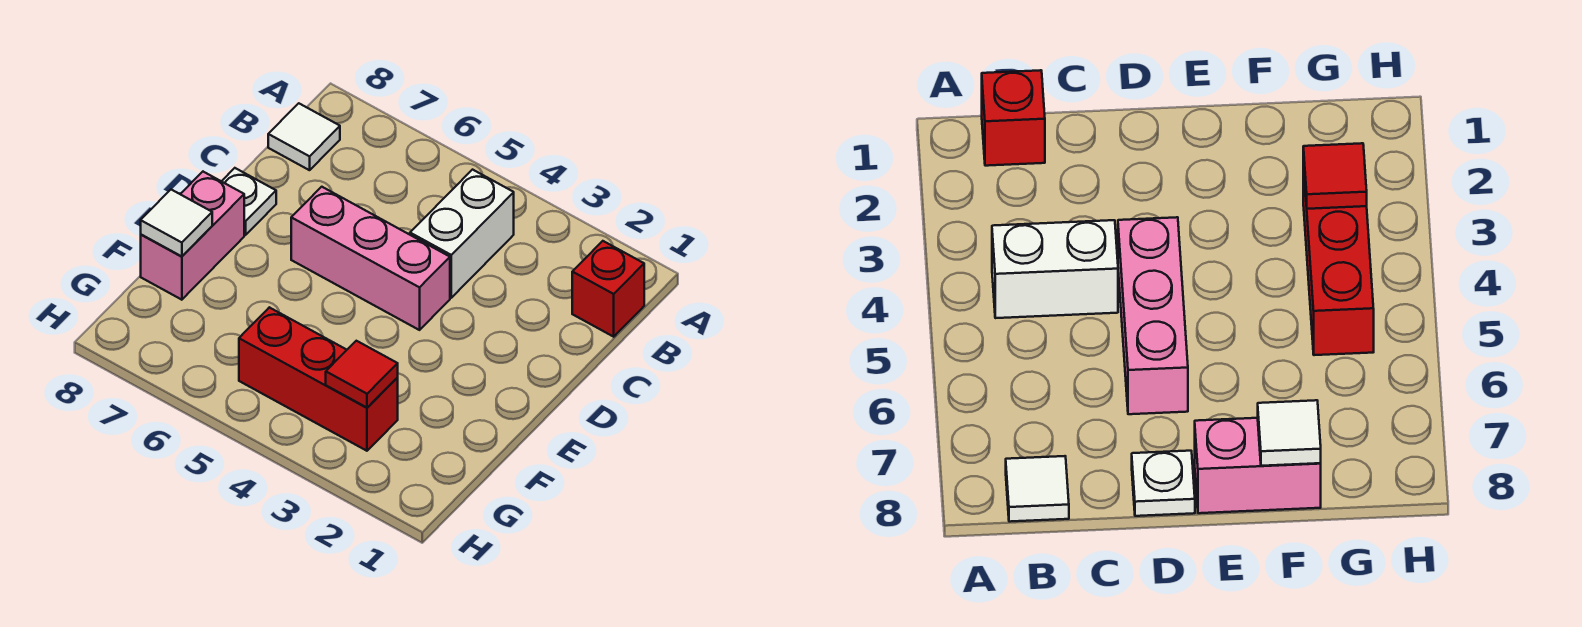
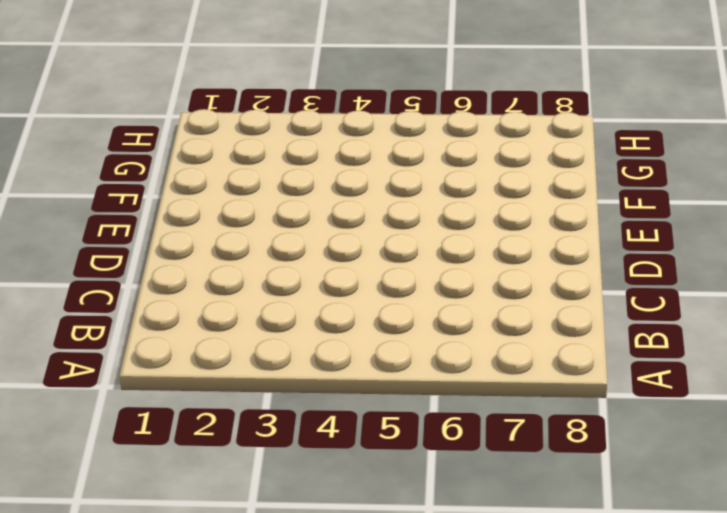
none -> red brick B1 level 1
none -> white brick B4:C4 level 1

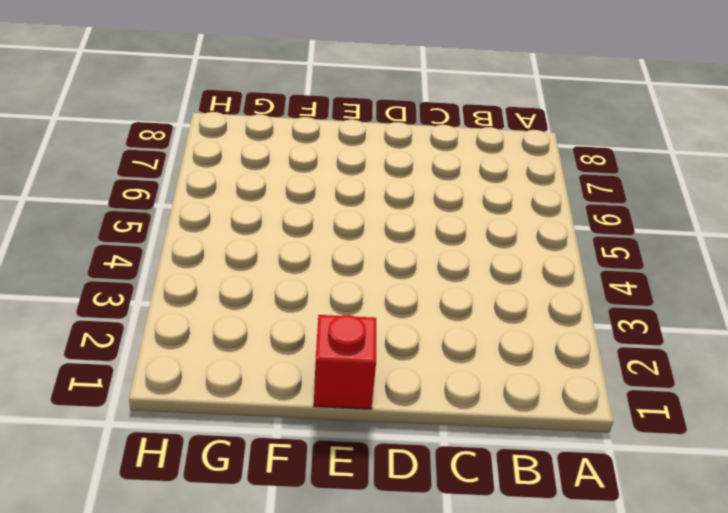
red brick E1 level 1 -> red brick B1 level 1
none -> white brick B4:C4 level 1
none -> white tile B8 level 1

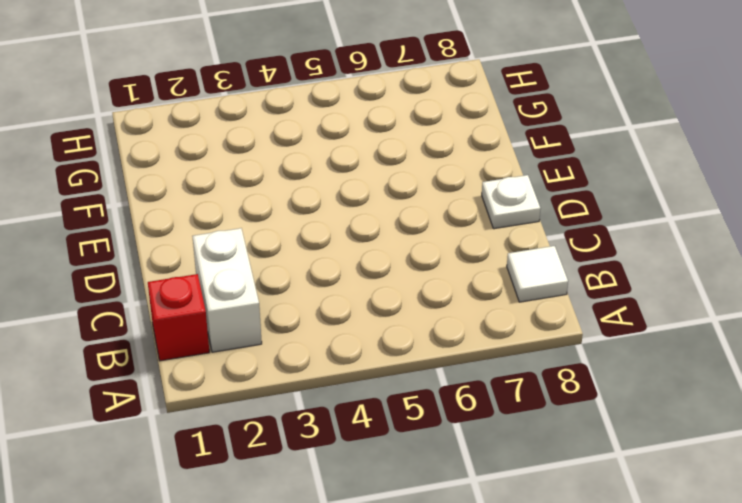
white brick B2:C2 level 1 -> white brick B4:C4 level 1
none -> pink brick D4:D6 level 1
none -> pink brick E8:F8 level 1

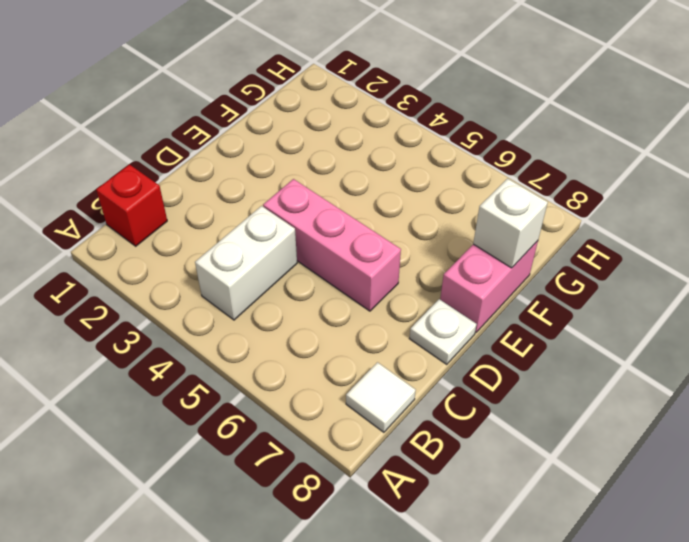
white brick F8 level 2 -> white tile F8 level 2
none -> red brick G3:G5 level 1
none -> red tile G3 level 2

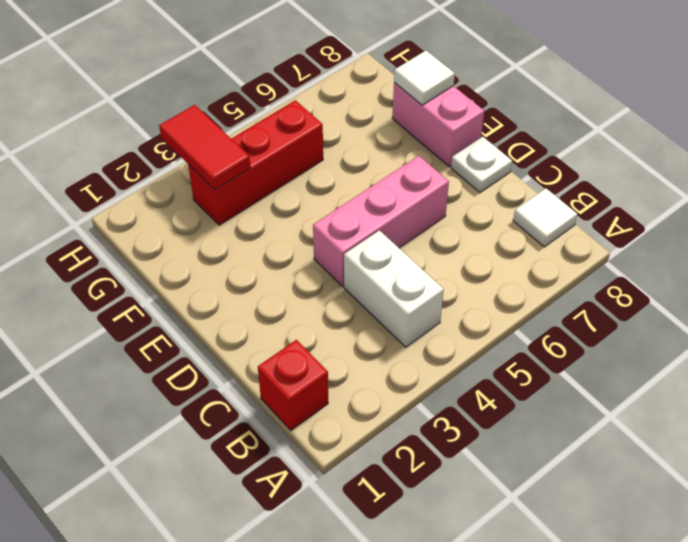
red tile G3:H3 level 2 -> red tile G3 level 2

